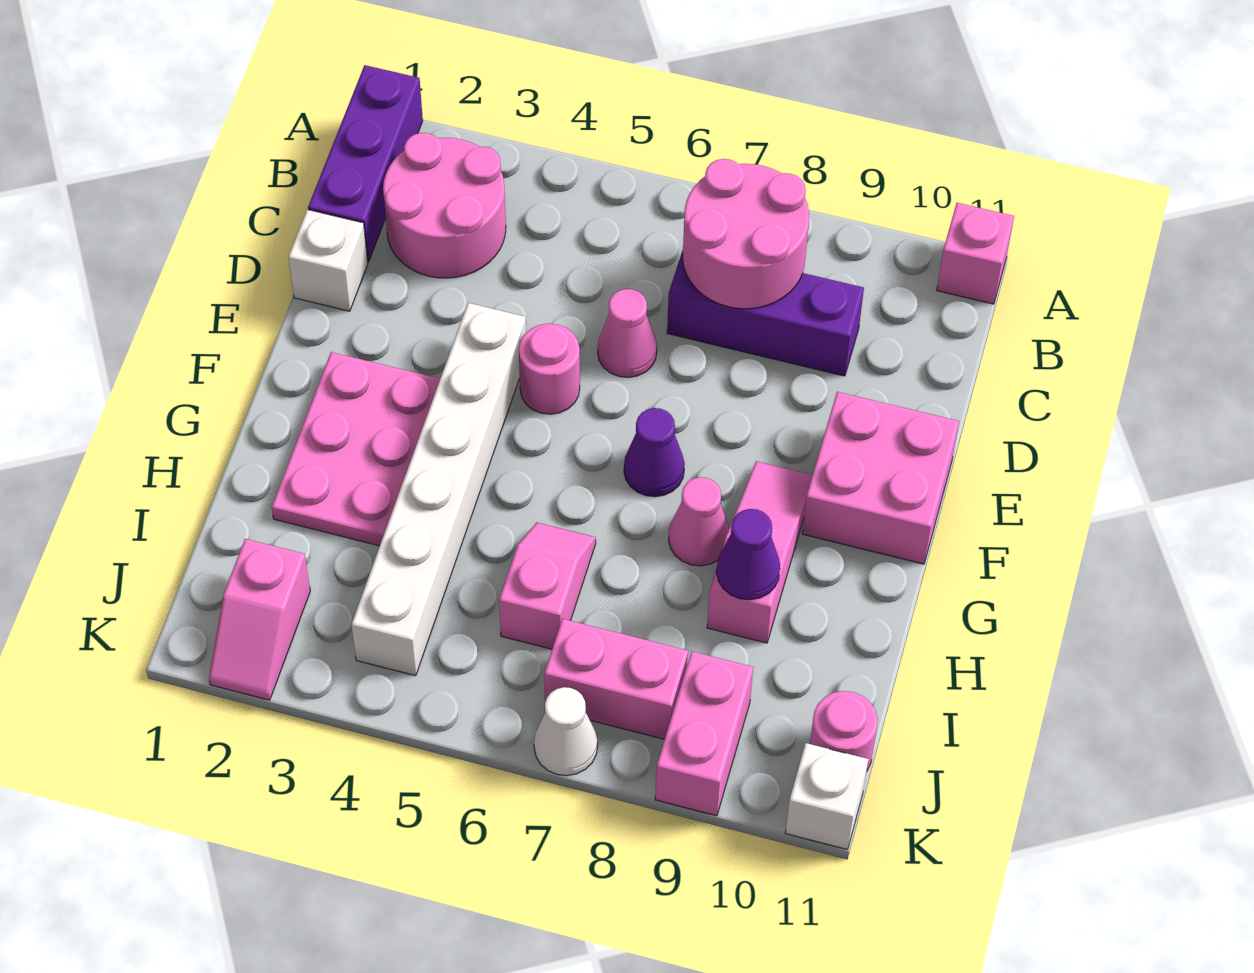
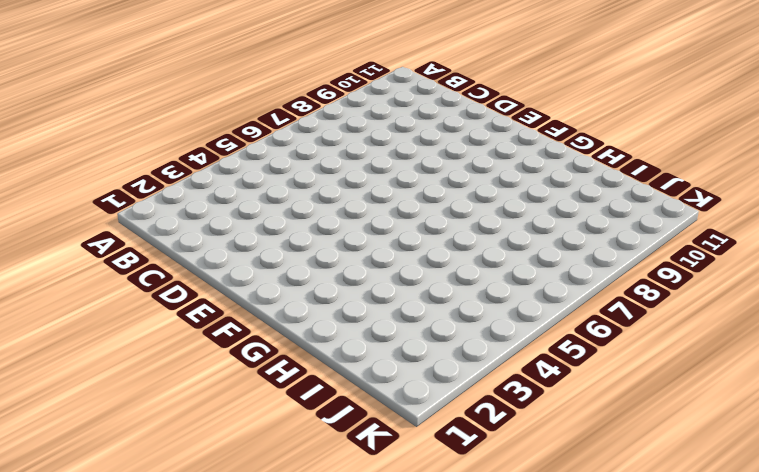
none -> purple brick A1:C1 level 1
none -> pink brick A11 level 1
none -> pink round brick B2:C3 level 1

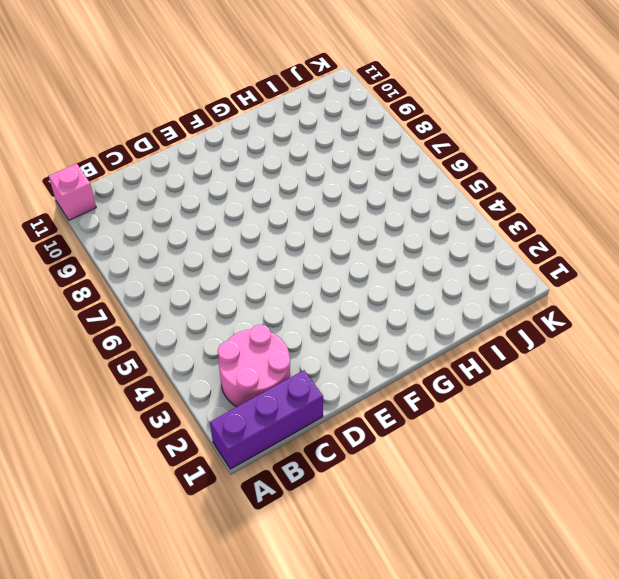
none -> purple brick C7:C9 level 1
none -> white brick D1 level 1
none -> pink cone D6 level 1

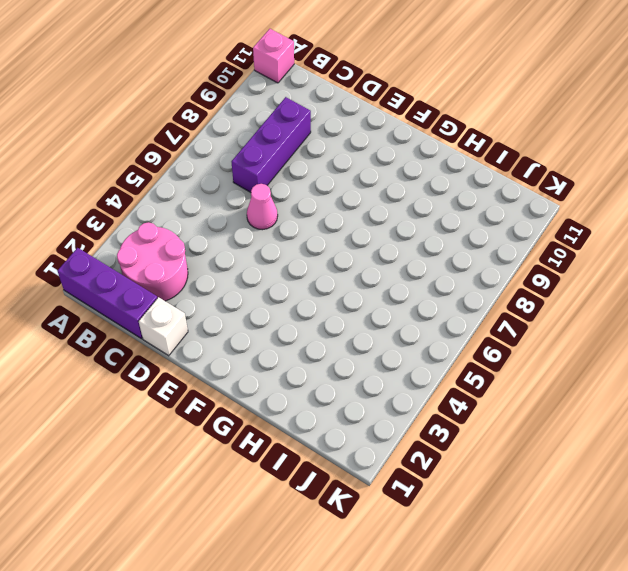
none -> white brick E4:J4 level 1
none -> pink round brick E5 level 1
none -> pink brick E10:F11 level 1

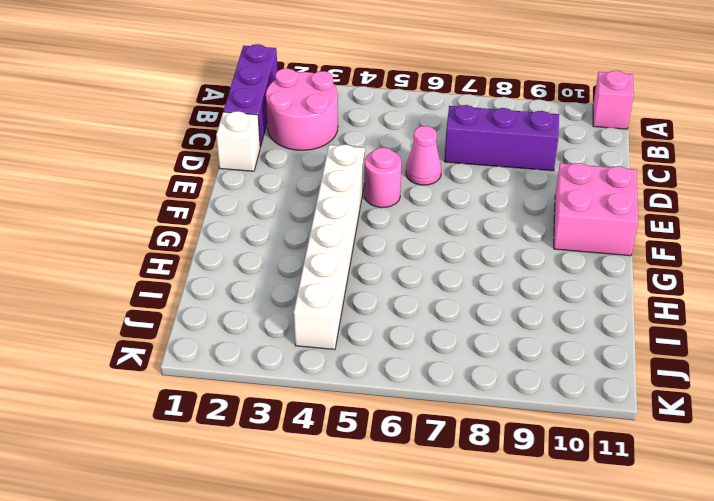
none -> pink plate F2:H3 level 1
none -> purple cone F7 level 1
none -> pink slope F9:H9 level 1 top H

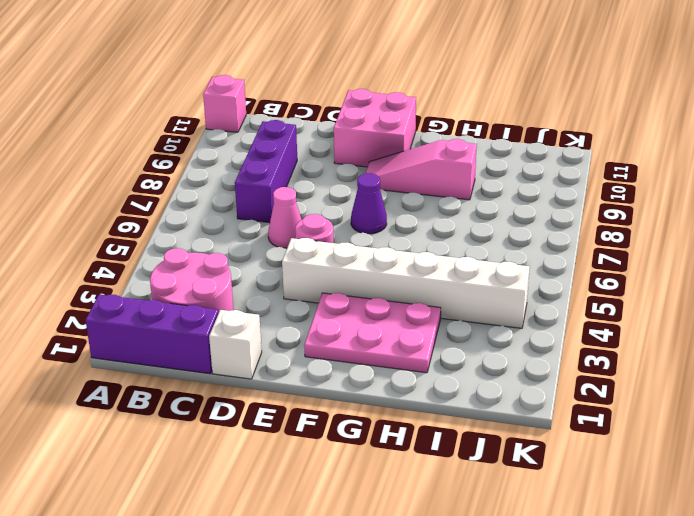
none -> pink cone G8 level 1
none -> pink slope H6:I6 level 1 top I
none -> pink slope J2:K2 level 1 top J

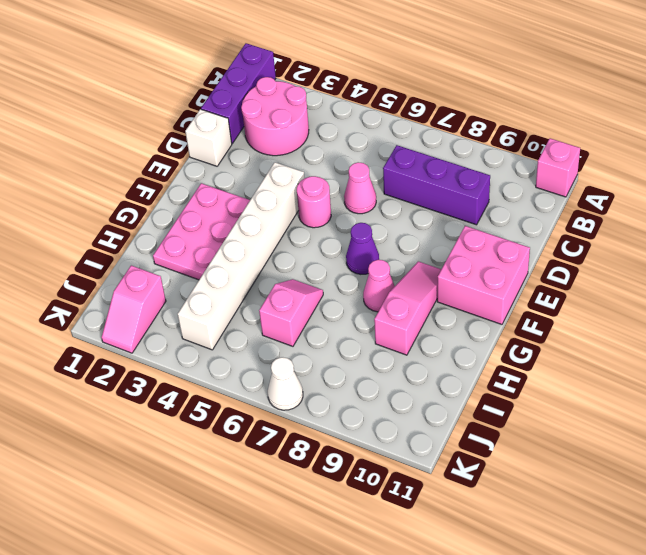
none -> pink brick J7:J8 level 1
none -> pink brick J9:K9 level 1
none -> pink round brick J11 level 1

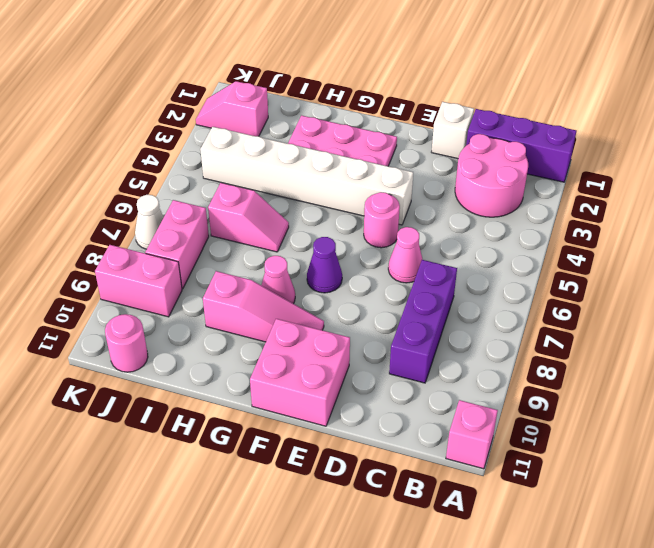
none -> white brick K11 level 1
none -> pink round brick B7:C8 level 2
none -> purple cone H9 level 2

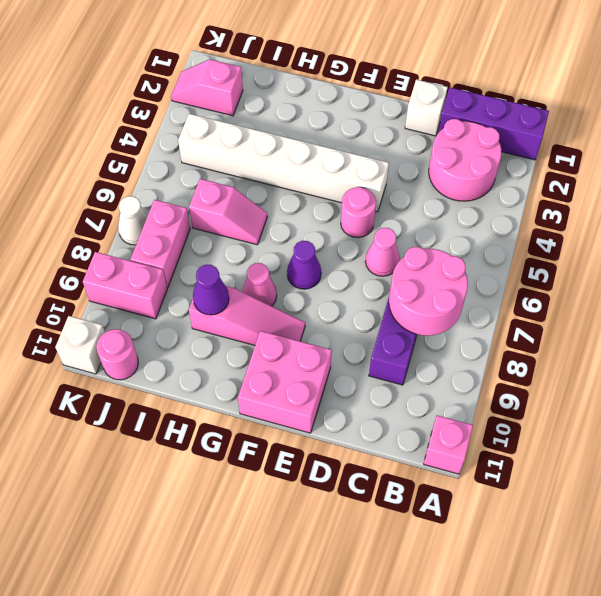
none -> pink plate F2:H3 level 1

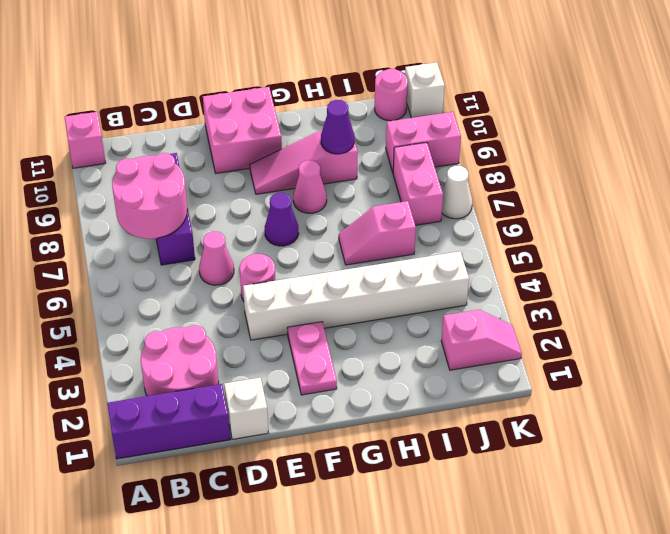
pink plate F2:F3 level 1 -> pink plate F2:H3 level 1

